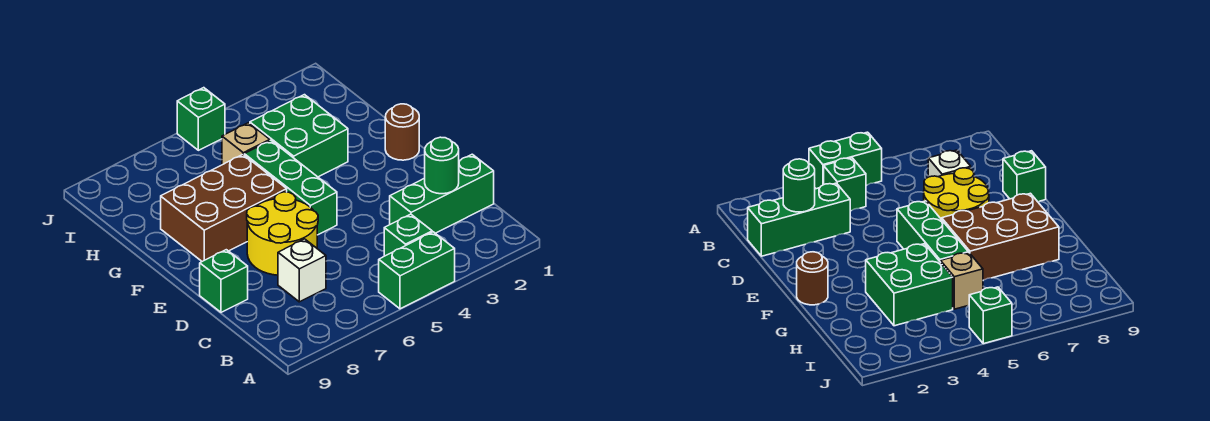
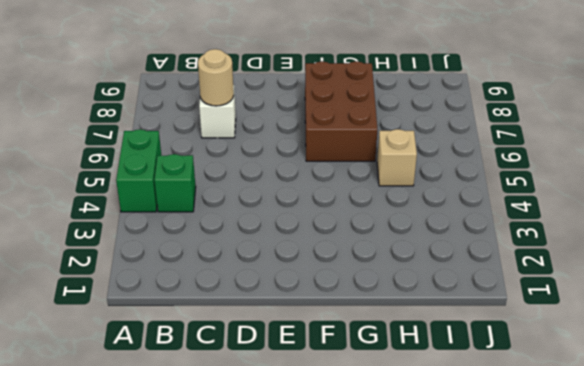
tan round brick C7 level 2 -> none
none -> green brick C1:C3 level 1
none -> yellow round brick D6:E7 level 1
none -> green brick D9 level 1

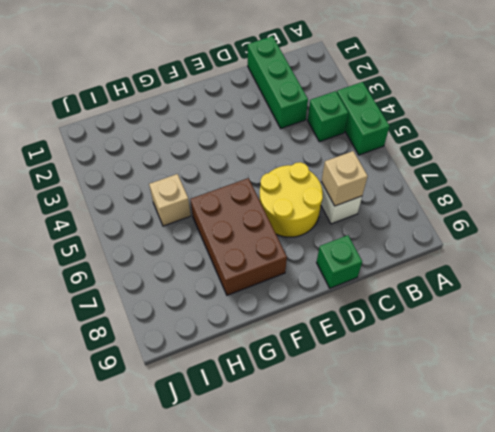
tan brick C7 level 2 -> none
none -> green brick E5:G5 level 1
none -> brown round brick F1 level 1
none -> green brick G3:H4 level 1

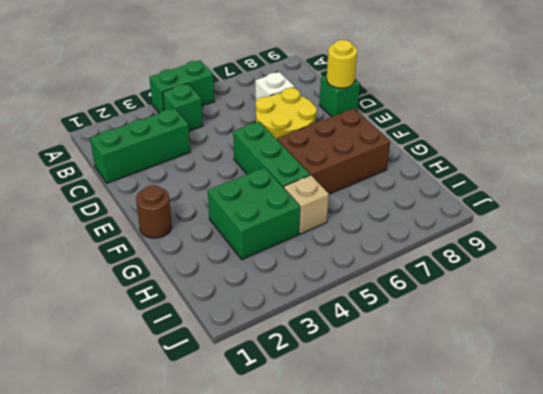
yellow round brick D9 level 2 -> none
none -> green brick J5 level 1
none -> green round brick C2 level 2

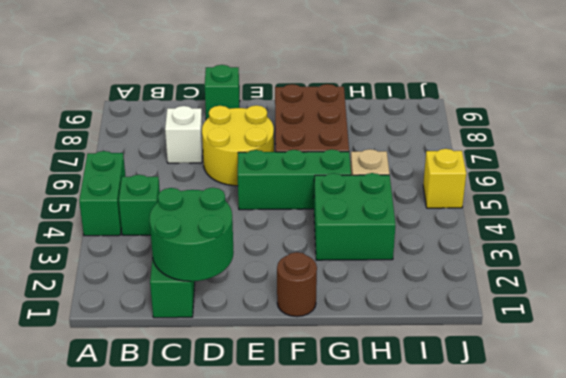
green round brick C1:D2 level 2 -> green round brick C2 level 2
yellow brick J5 level 1 -> green brick J5 level 1

